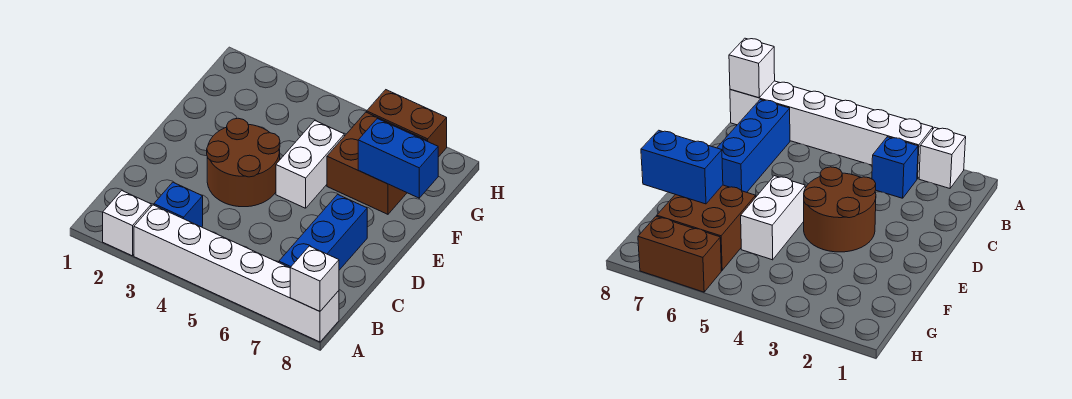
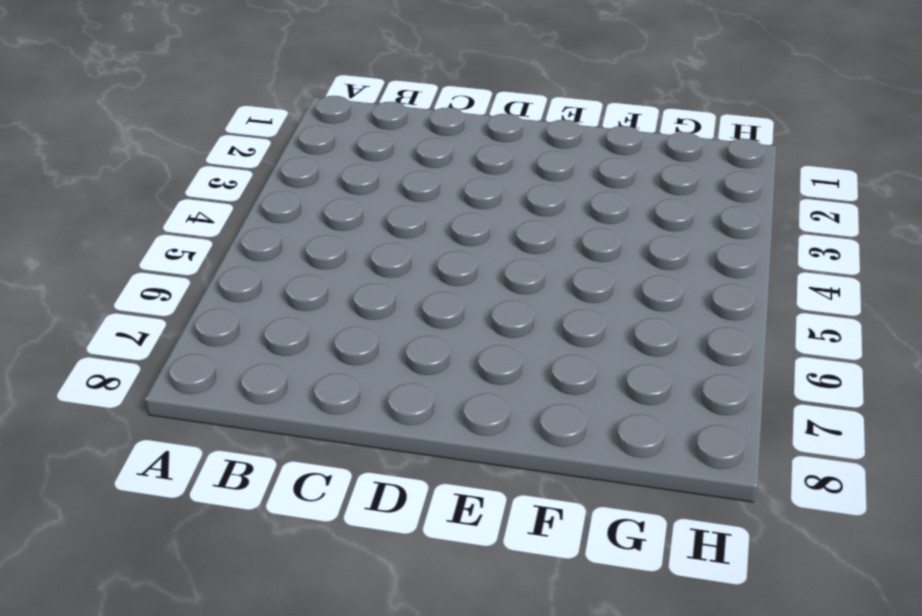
none -> white brick A2 level 1
none -> white brick A3:A8 level 1

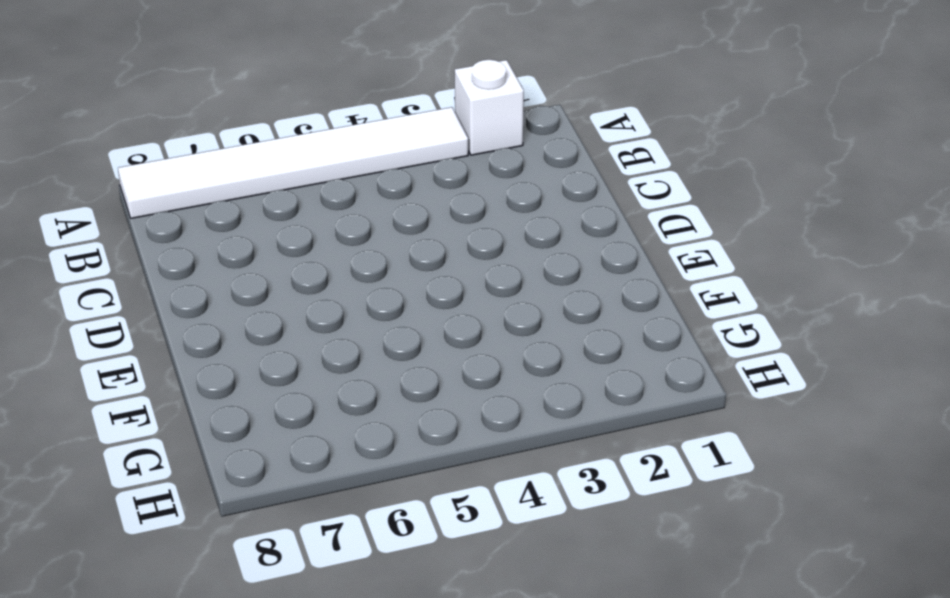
white tile A3:A8 level 1 -> white brick A3:A8 level 1
none -> blue brick B3 level 1
none -> blue brick B7:D7 level 1

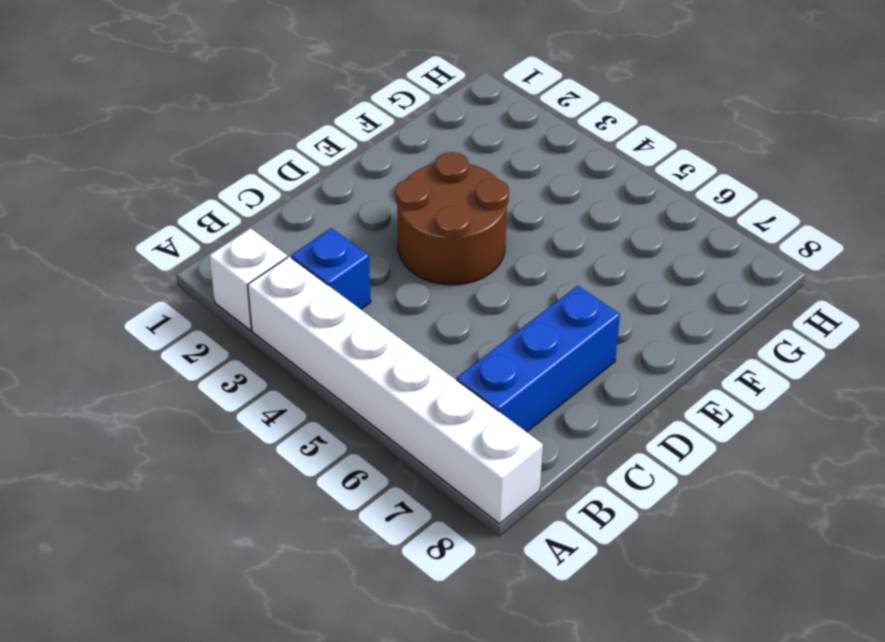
none -> white brick E5:F5 level 1
none -> brown brick F6:G7 level 1

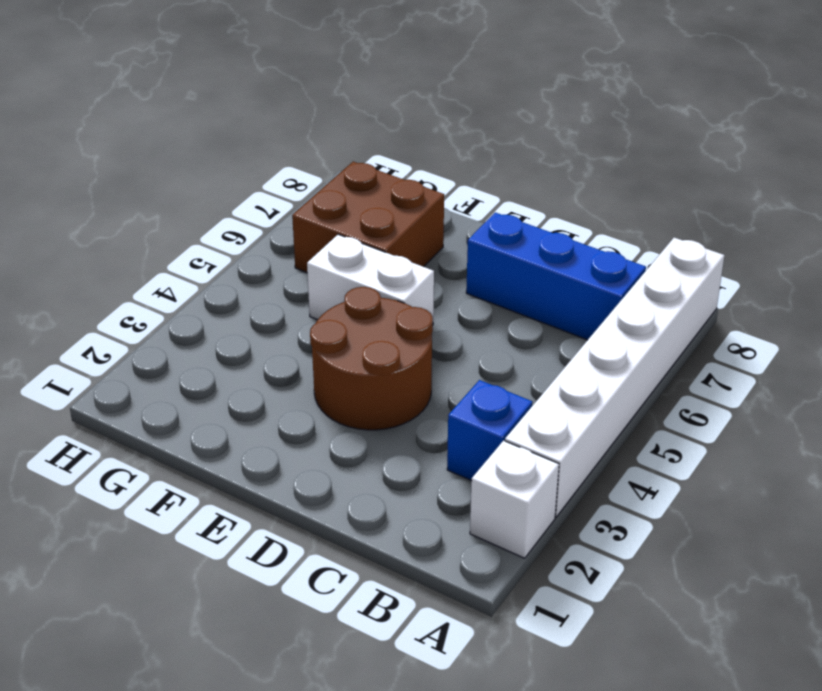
none -> brown brick H6:H7 level 1
none -> white brick A8 level 2

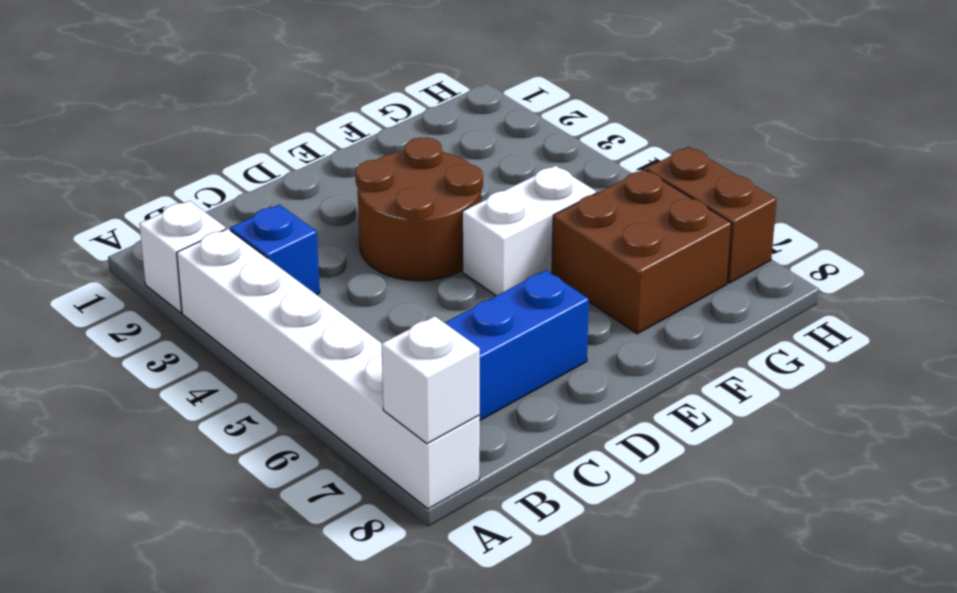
none -> blue brick F7:F8 level 2

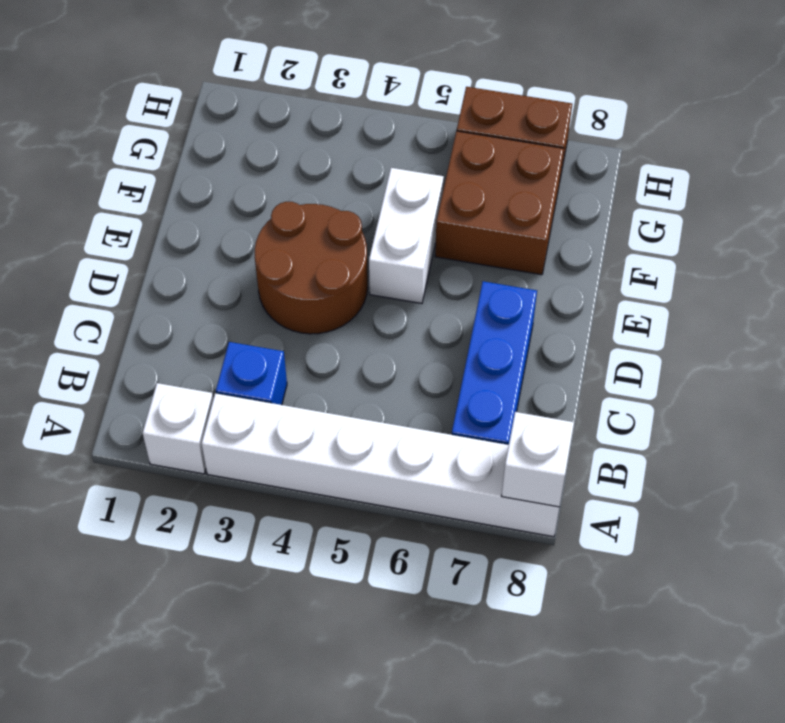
none -> blue brick F7:F8 level 2

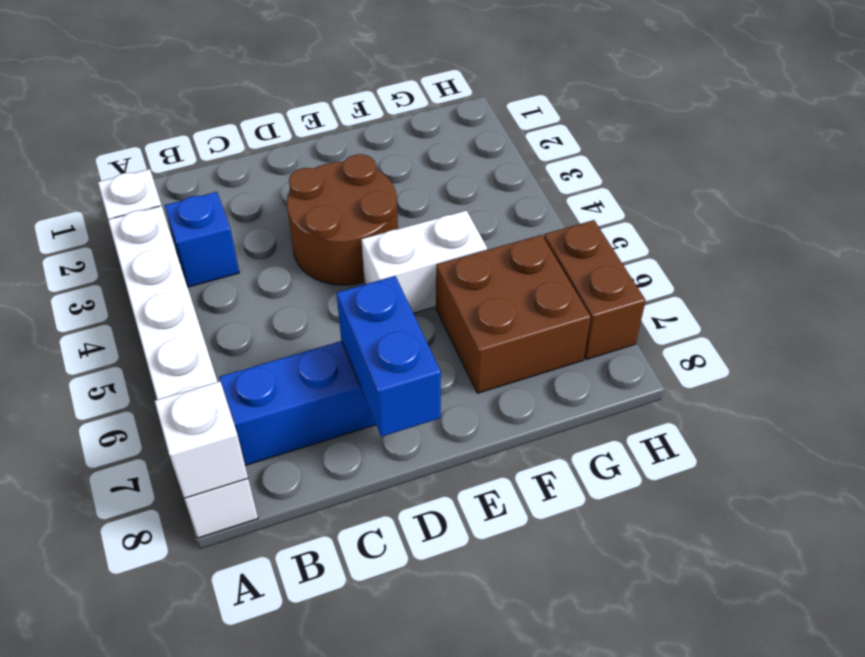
blue brick D7:D8 level 2 -> blue brick F7:F8 level 2

